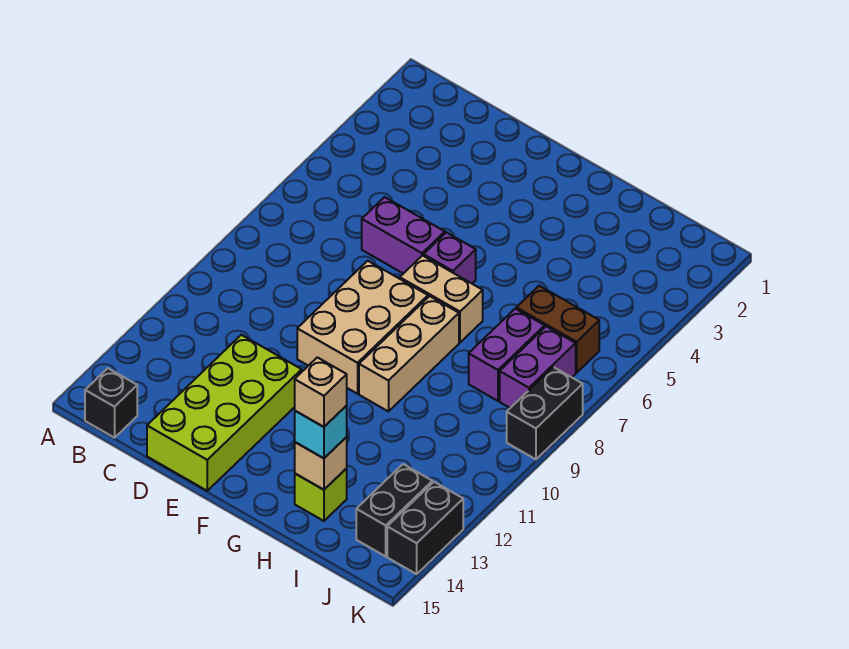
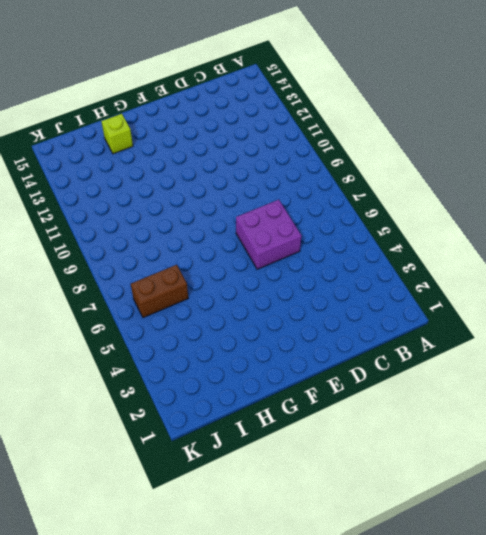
purple brick D6:E7 level 1 -> purple brick D6:E6 level 1
none -> black brick B15 level 1
none -> lime brick D12:E15 level 1
none -> tan brick E8:F10 level 1

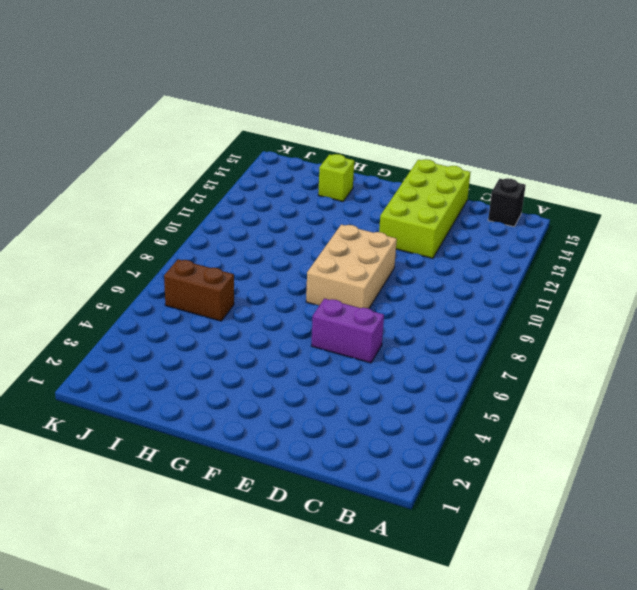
none -> purple brick F6 level 1
none -> tan brick F7:G7 level 1
none -> tan brick G8:G10 level 1

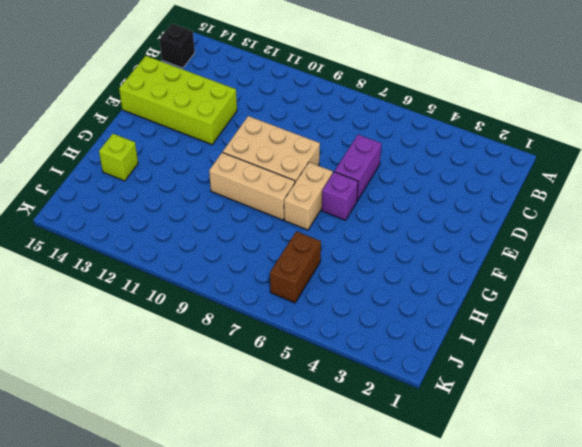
none -> purple brick I7:I8 level 1
none -> purple brick J7:J8 level 1
none -> black brick J13:J14 level 1

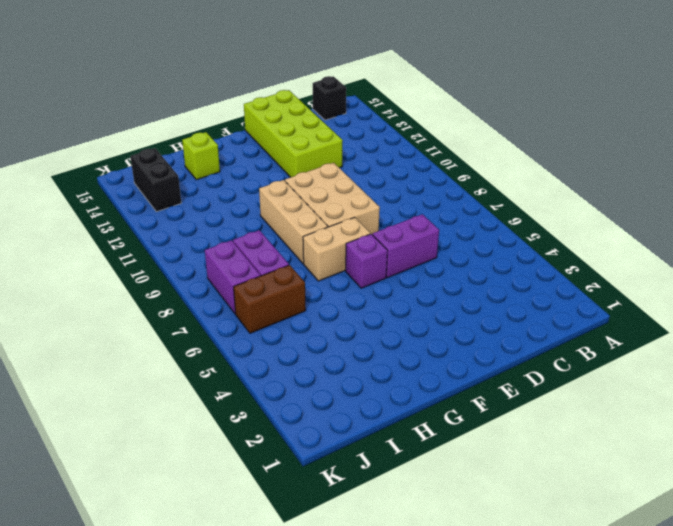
none -> black brick K8:K9 level 1
none -> black brick K13:K14 level 1
none -> tan brick H14 level 2

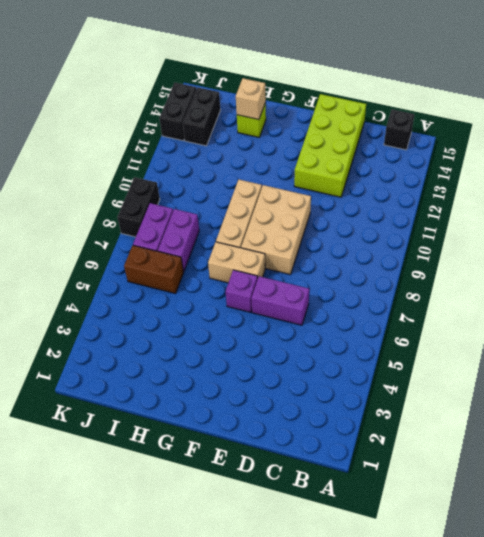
none -> cyan brick H14 level 3
none -> tan brick H14 level 4

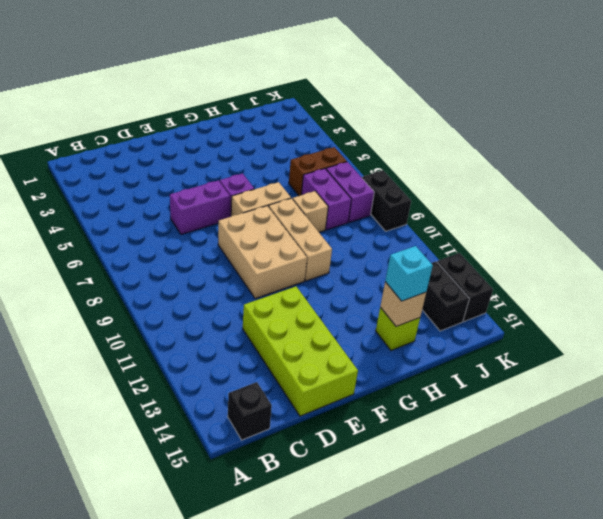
tan brick H8 level 1 -> tan brick H14 level 4

